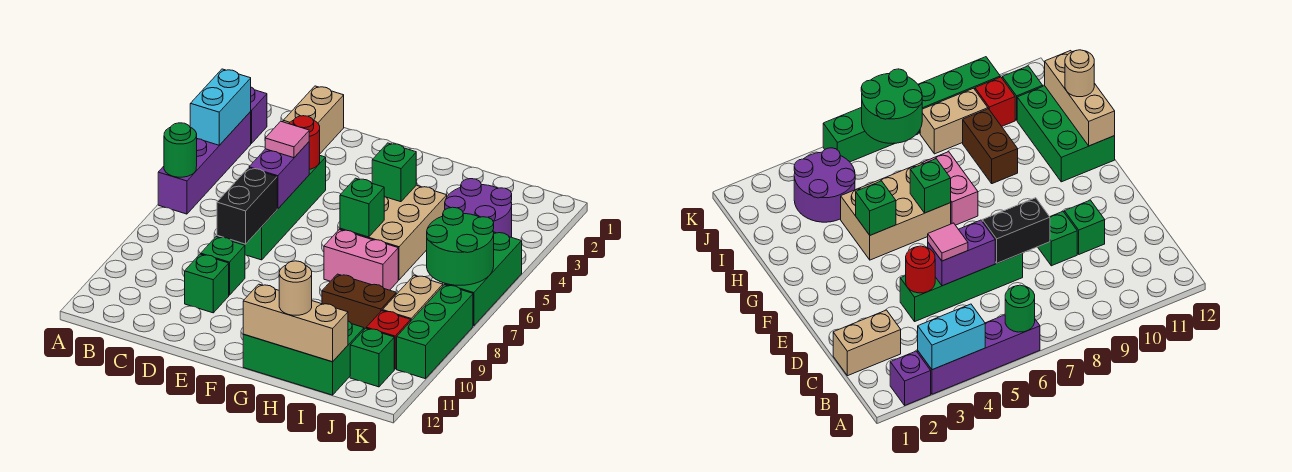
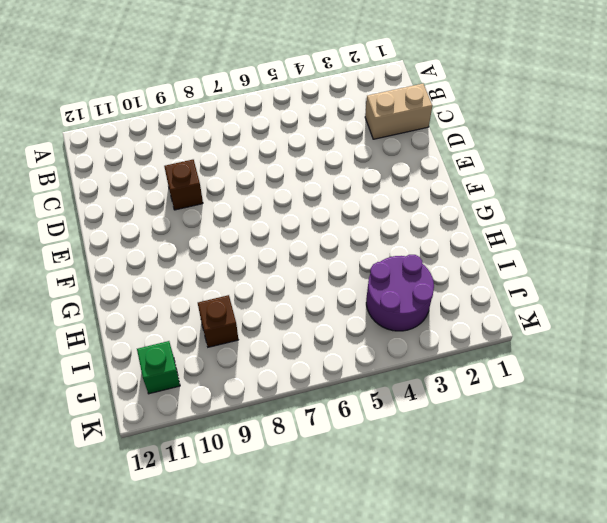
brown brick D9 level 1 -> green brick D9 level 1
brown brick I9 level 1 -> brown brick H9:I9 level 1
none -> purple brick A2 level 1
none -> purple brick A3:A6 level 1
none -> green brick D4:D7 level 1

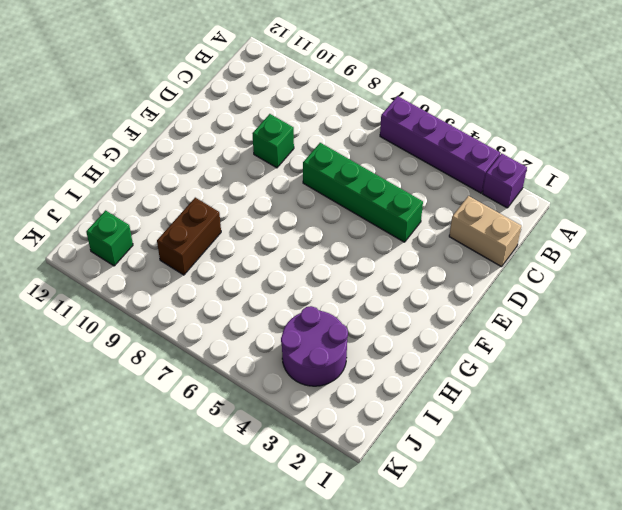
none -> green brick D10 level 1
none -> tan brick G4:H6 level 1
none -> pink brick G7:H7 level 1

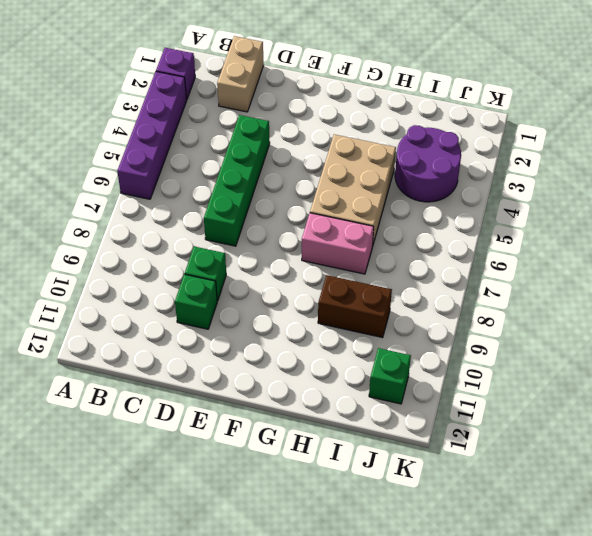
none -> green brick G11:I12 level 1
none -> tan brick J8:J9 level 1
none -> red brick J10 level 1

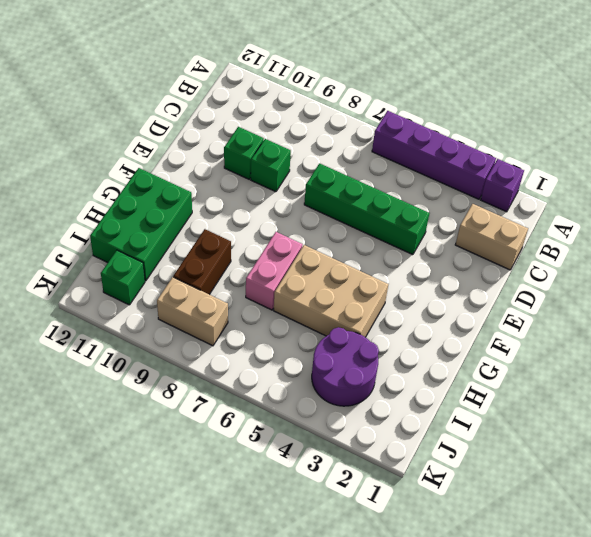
none -> red brick J10 level 1
none -> green brick K5:K7 level 1
none -> green brick K8:K10 level 1

